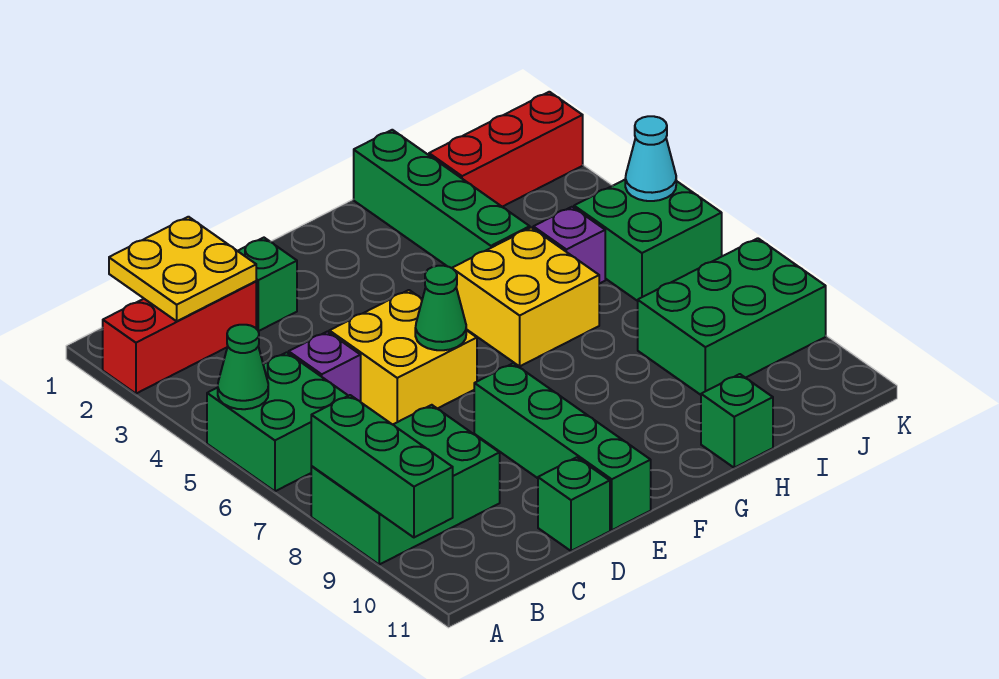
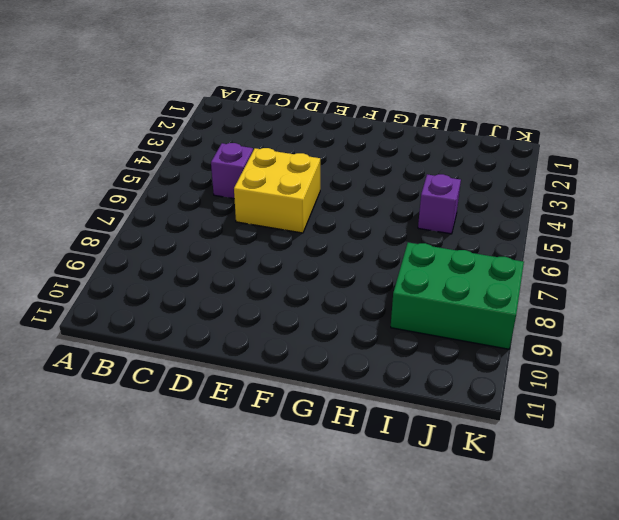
none -> red brick A2:C2 level 1
none -> green brick A5:B6 level 1
none -> green brick A8:C9 level 1

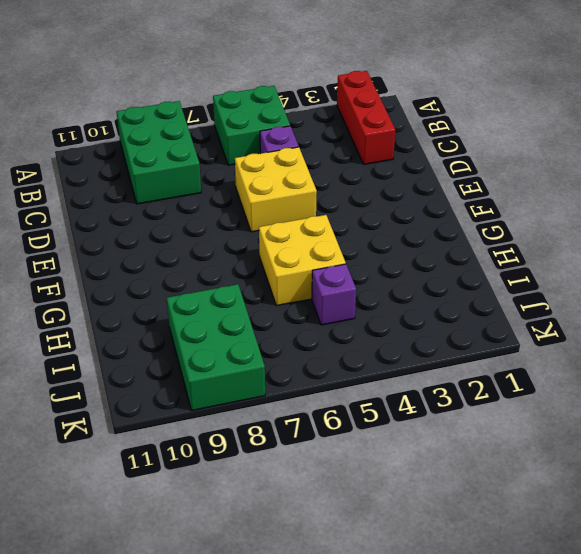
none -> green brick D2 level 1
none -> green brick D11 level 1
none -> green brick E8:E11 level 1

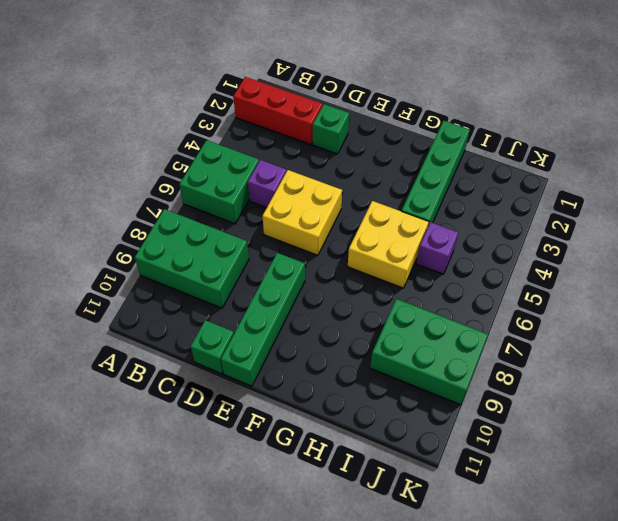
none -> green brick H11 level 1
none -> red brick I2:K2 level 1
none -> green brick J5:K6 level 1

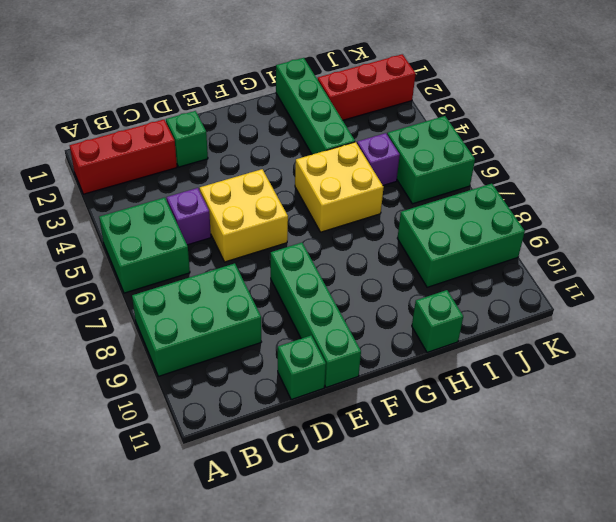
none -> green cone A5 level 2
none -> green brick A8:A10 level 2
none -> yellow plate B1:C2 level 2

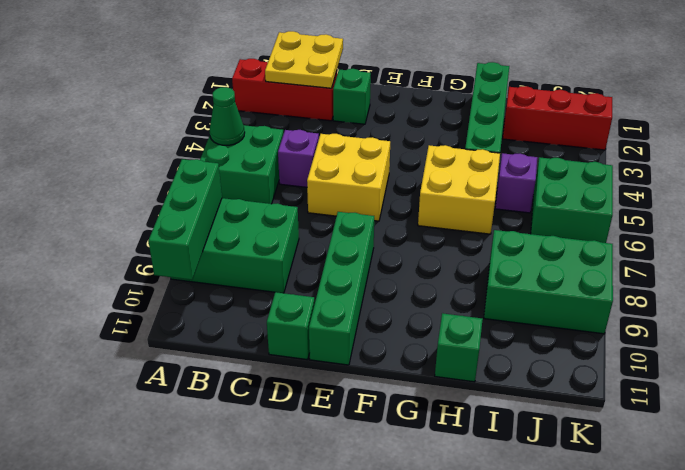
none -> green cone E6 level 2
none -> cyan cone K5 level 2

